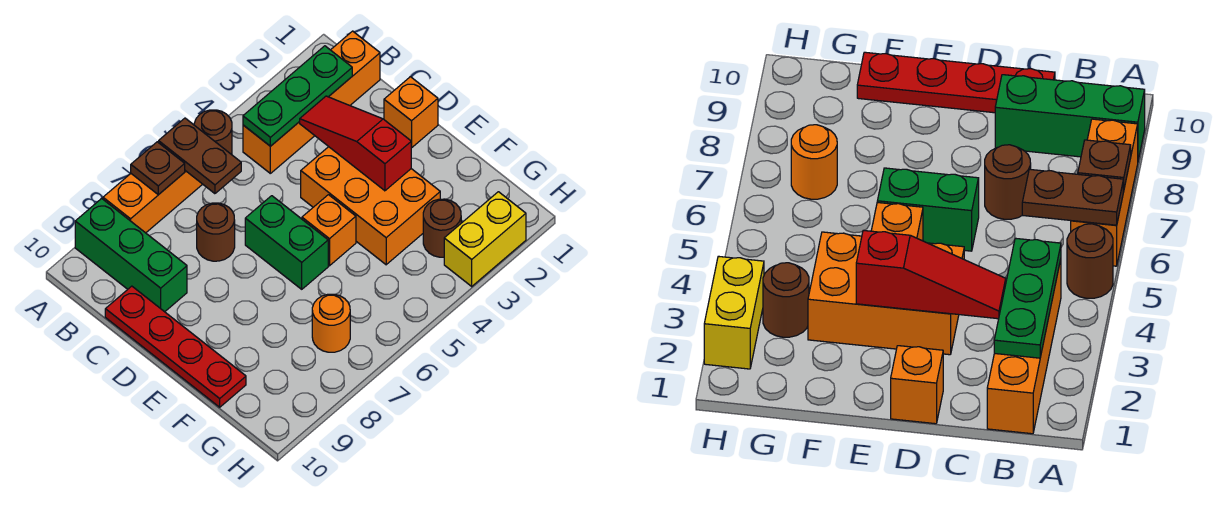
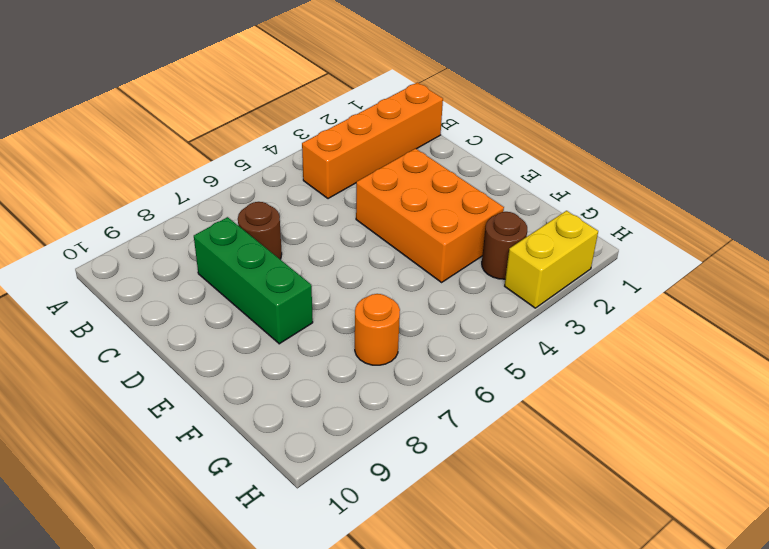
green brick C8:E8 level 1 -> green brick A9:C9 level 1
none -> brown round brick A5 level 1
none -> orange brick A6:A8 level 1
none -> red plate C10:F10 level 1

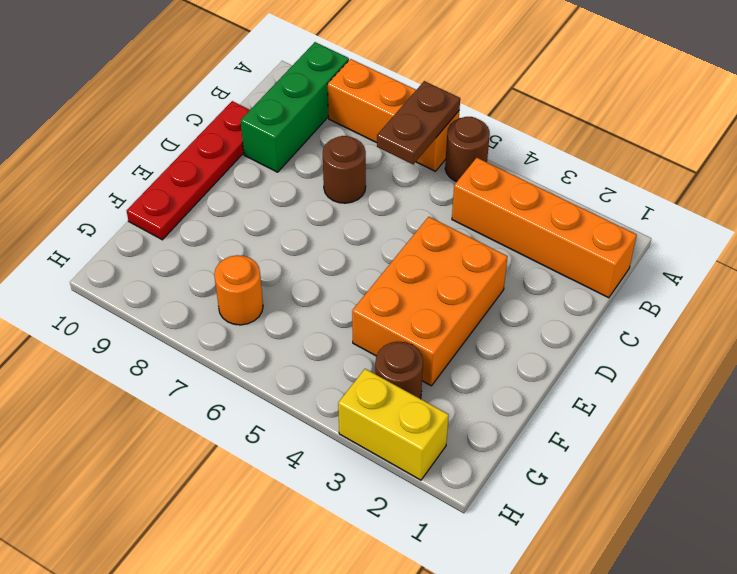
none -> orange brick D1 level 1
none -> green brick D6:E6 level 1
none -> orange brick E5 level 1

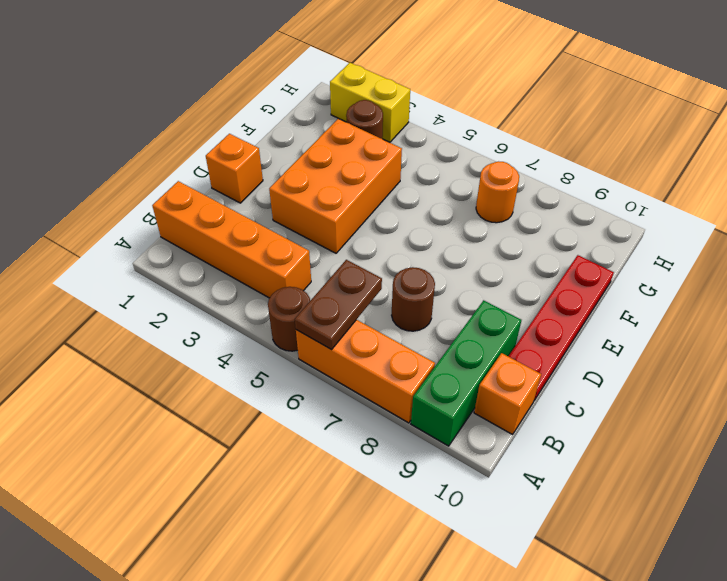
orange brick B10 level 1 -> orange brick E5 level 1
none -> green brick D6:E6 level 1
none -> brown plate A7 level 2
none -> green plate B2:B4 level 2

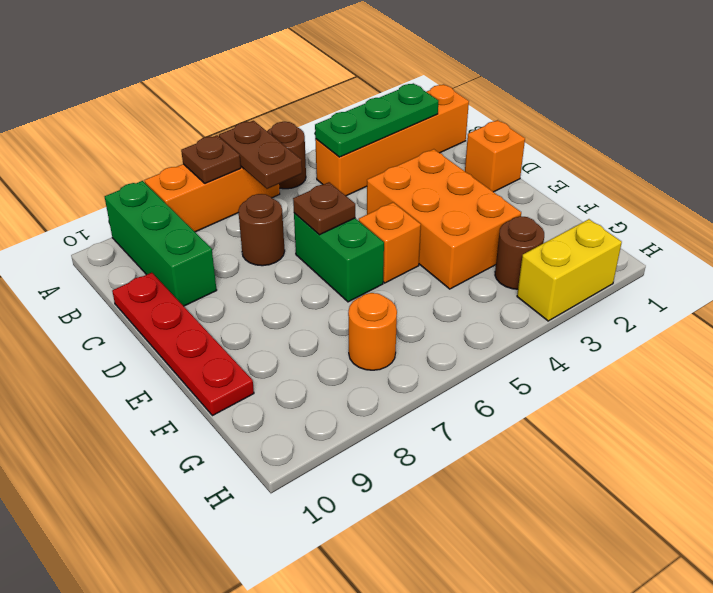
brown plate D6 level 2 -> none
none -> red slope C3:E3 level 2 top E

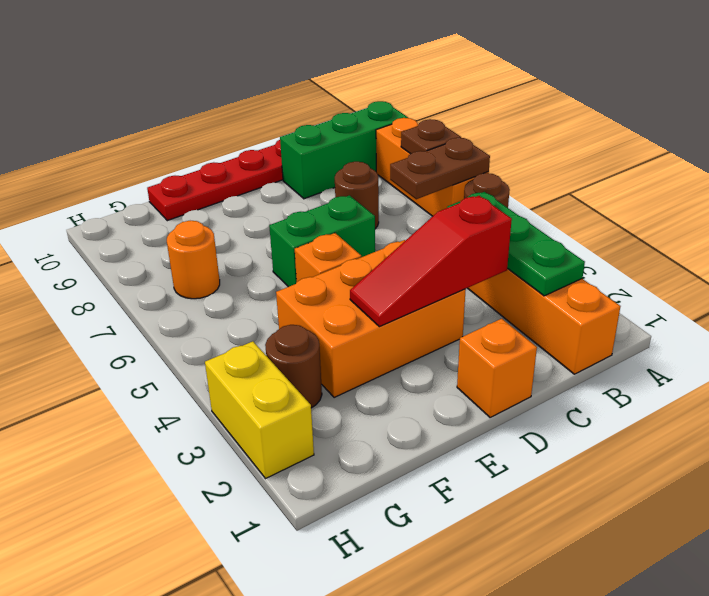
red slope C3:E3 level 2 top C -> red slope C3:E3 level 2 top E

